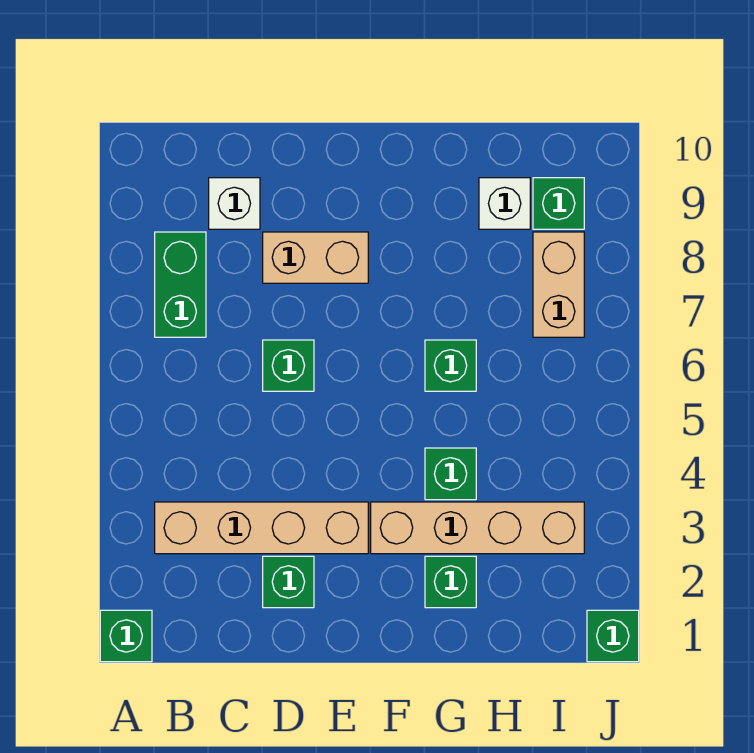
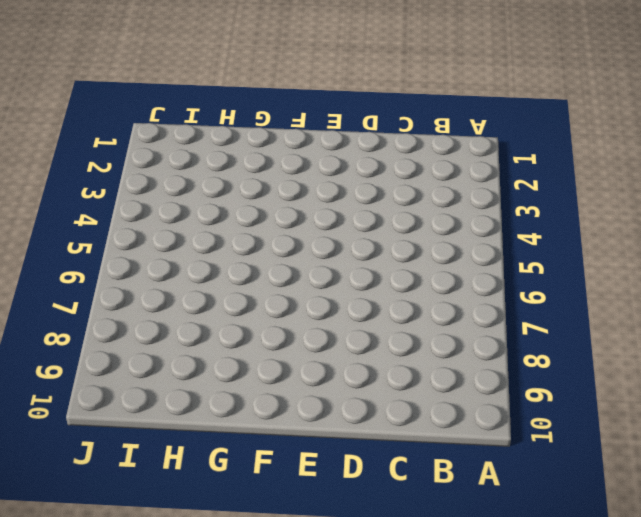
none -> green brick A1 level 1
none -> tan brick B3:E3 level 1
none -> green brick B7:B8 level 1

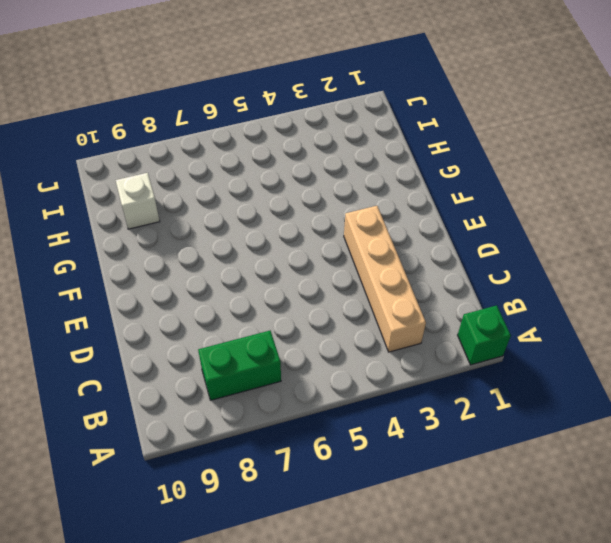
none -> white brick C9 level 1
none -> green brick D2 level 1
none -> green brick D6 level 1

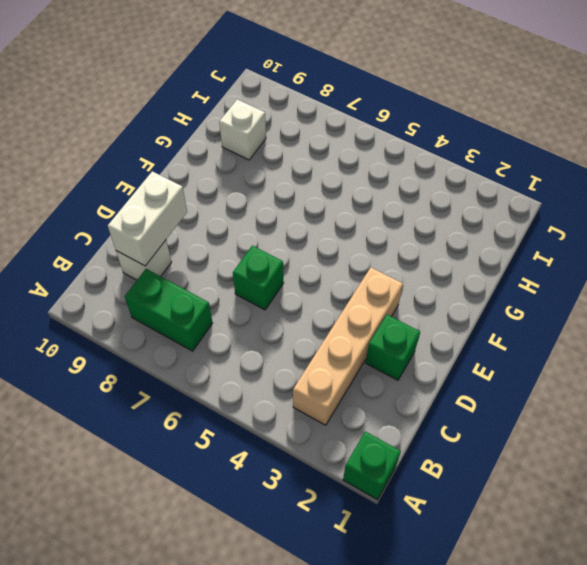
white brick C9:D9 level 2 -> none
none -> tan brick D8:E8 level 1
none -> tan brick F3:I3 level 1
none -> green brick G2 level 1

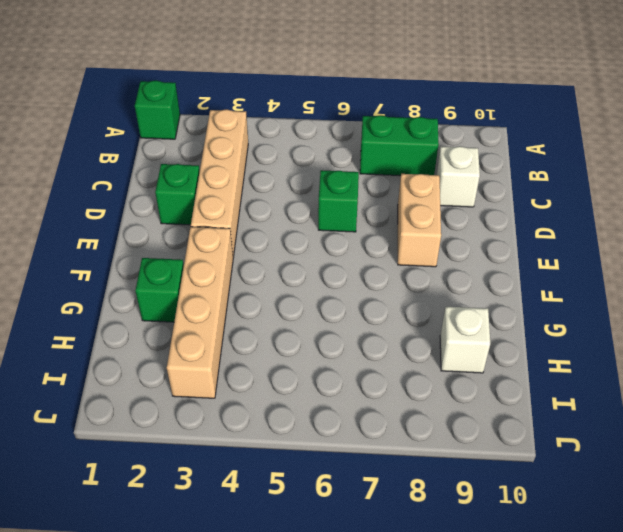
none -> green brick G4 level 1
none -> green brick G6 level 1
none -> tan brick I7:I8 level 1

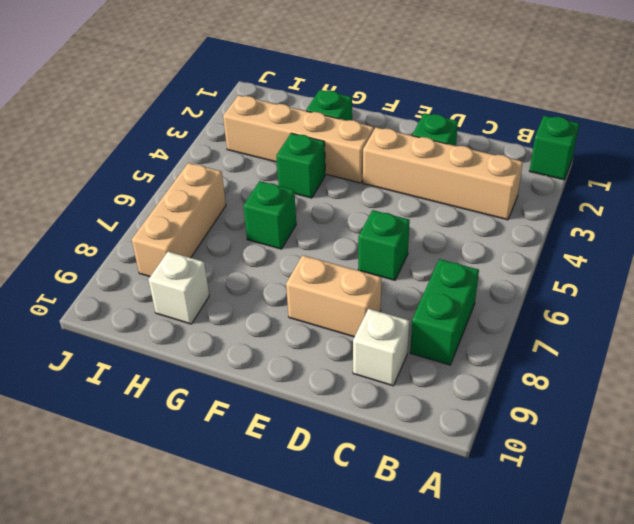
tan brick I6:I8 level 1 -> tan brick I7:I8 level 1
none -> green brick I9 level 1
none -> green brick J1 level 1

